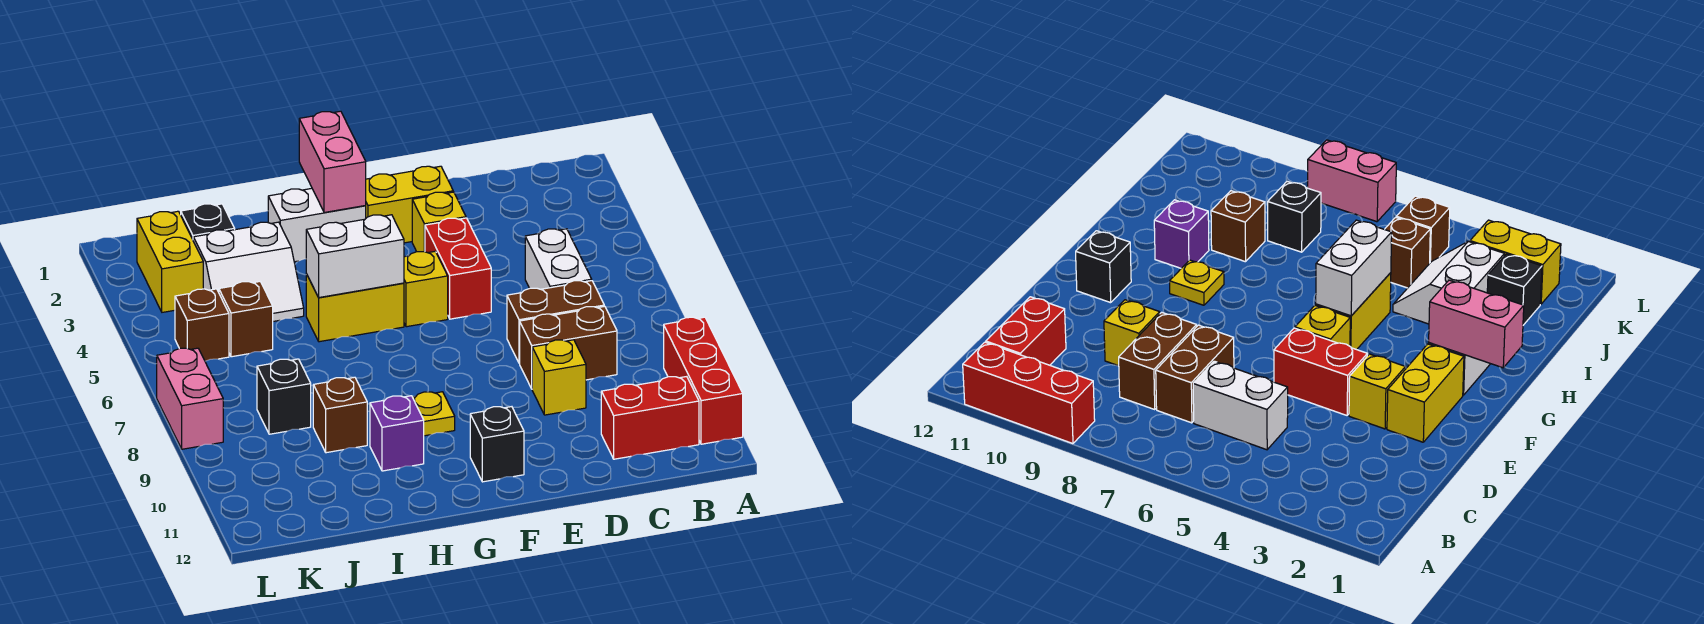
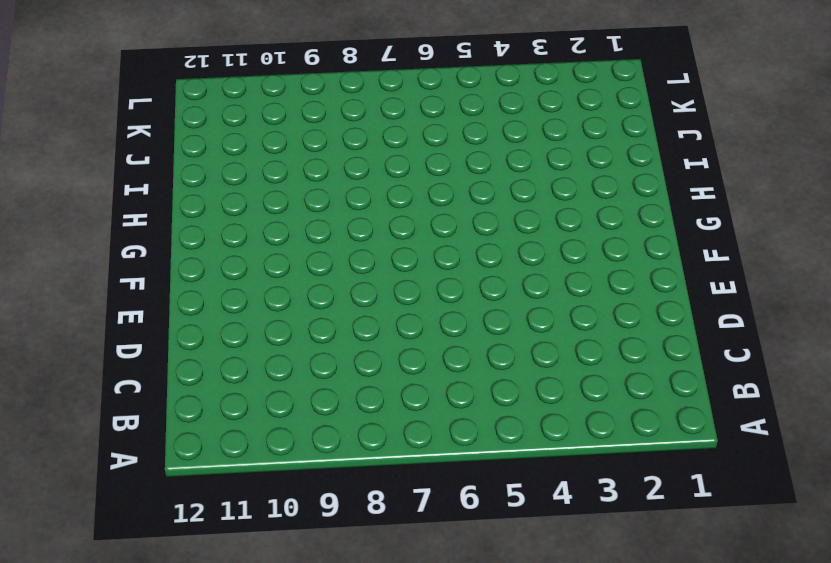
none -> red brick A9:A11 level 1
none -> red brick B11:C11 level 1
none -> white brick C5:C6 level 1

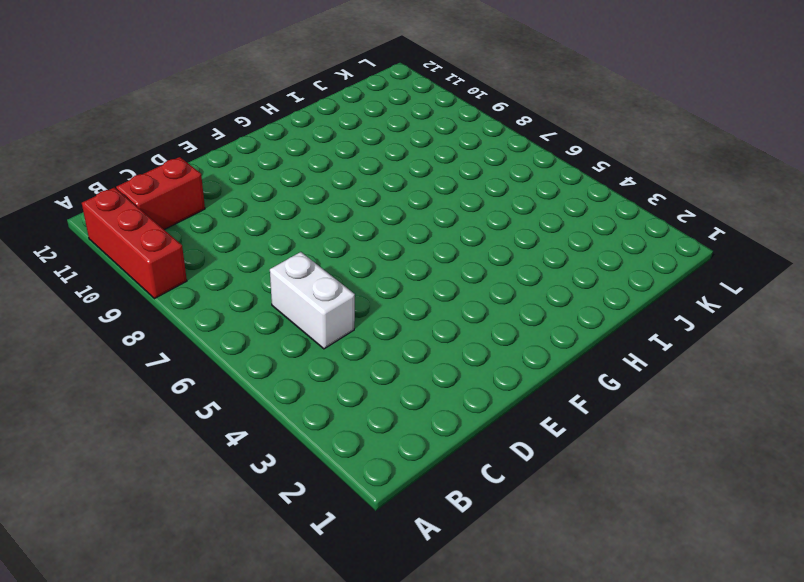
none -> brown brick C7:D7 level 1
none -> brown brick C8:D8 level 1
none -> yellow brick D9 level 1

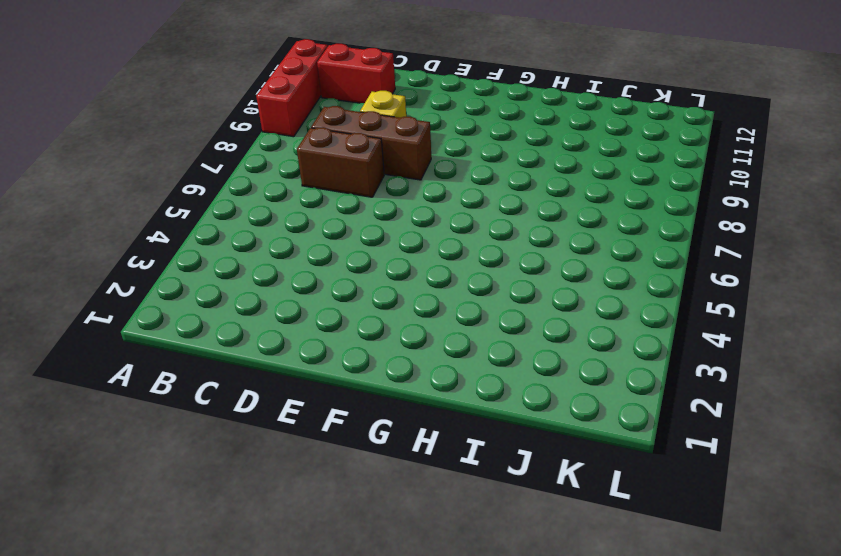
brown brick C8:E8 level 1 -> brown brick C8:D8 level 1
none -> white brick C5:C6 level 1
none -> yellow brick E2:F2 level 1
none -> yellow brick E3 level 1

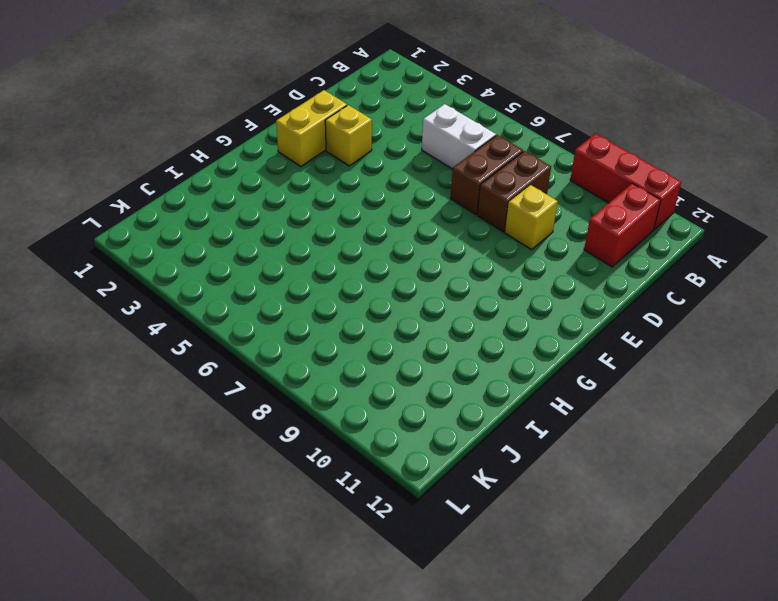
none -> red brick E4:E5 level 1
none -> yellow brick F5 level 1
none -> black brick F11 level 1

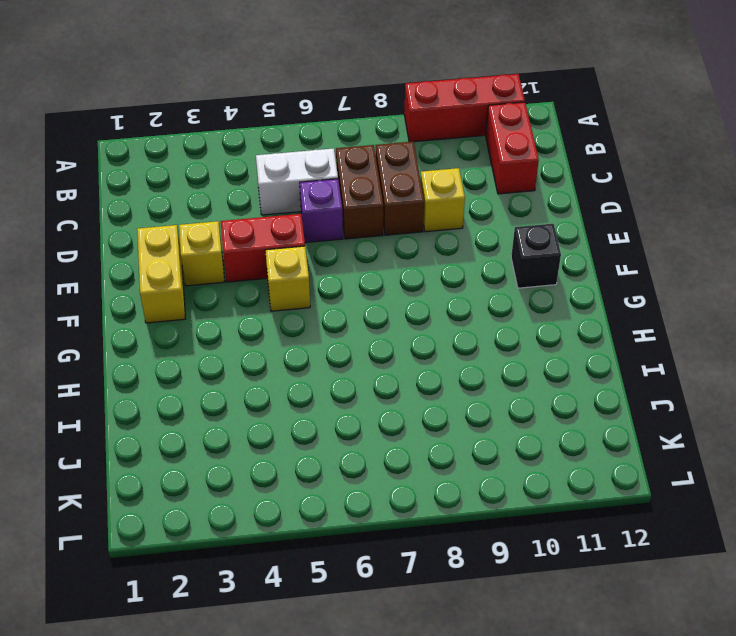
purple brick D6 level 1 -> purple brick H10 level 1
none -> white brick G2:H2 level 1
none -> yellow brick G5:H5 level 1
none -> yellow plate G9 level 1

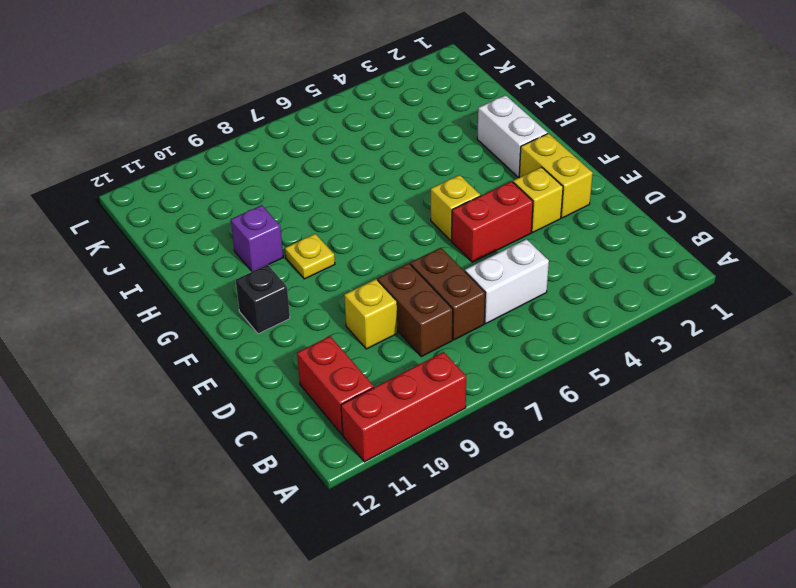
none -> yellow brick G5:H5 level 1
none -> white slope I3:J4 level 1 top 3
none -> brown brick I9 level 1

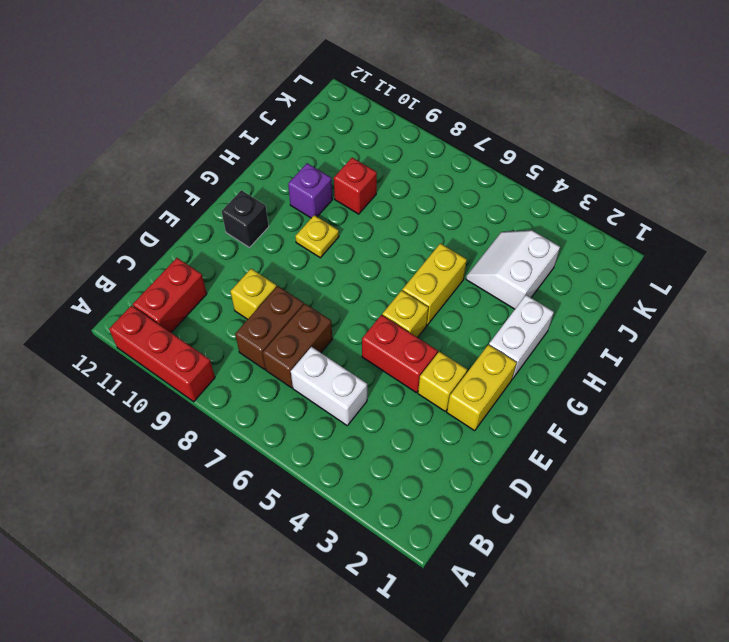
red brick I9 level 1 -> brown brick I9 level 1
none -> black brick J2 level 1
none -> brown brick J5 level 1
none -> black brick J8 level 1

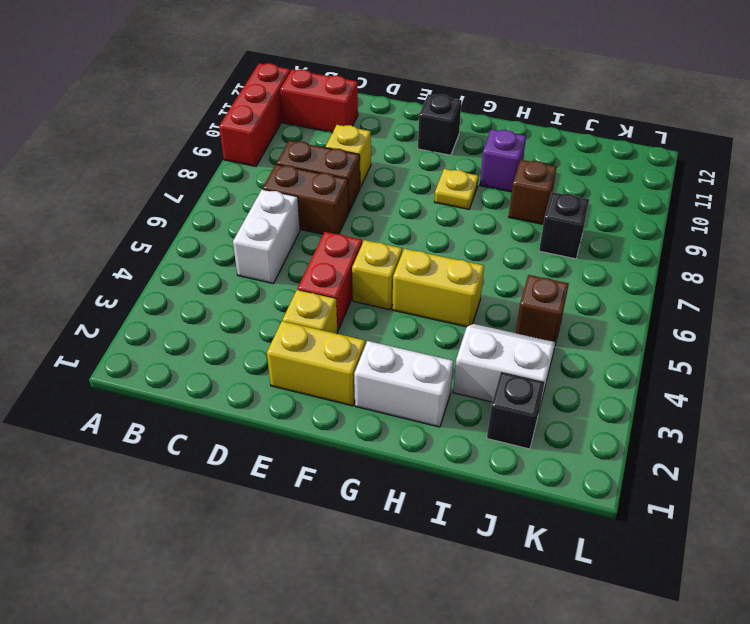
none -> yellow brick K2:K3 level 1
none -> brown brick K5 level 1
none -> pink brick L7:L8 level 1

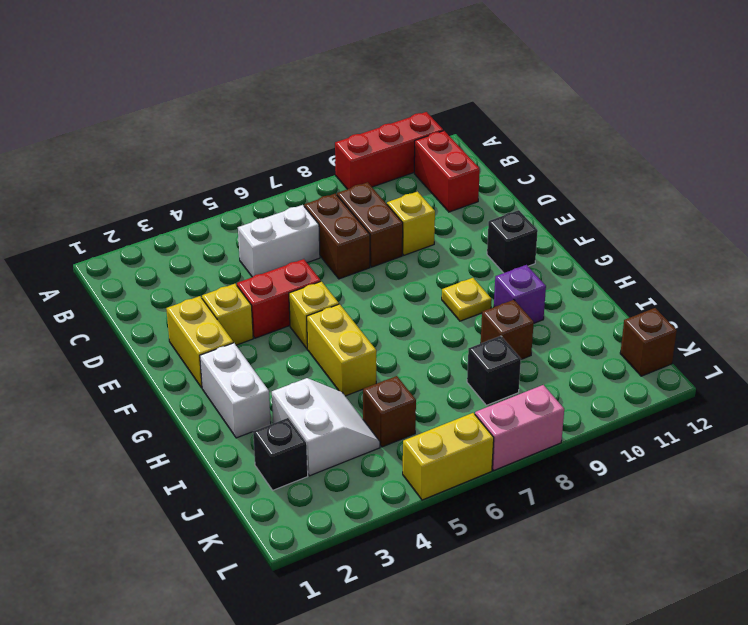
brown brick K12 level 1 -> brown brick K5 level 1
yellow brick L5:L6 level 1 -> yellow brick K2:K3 level 1
none -> pink brick G1:G2 level 2
none -> white brick G5:H5 level 2

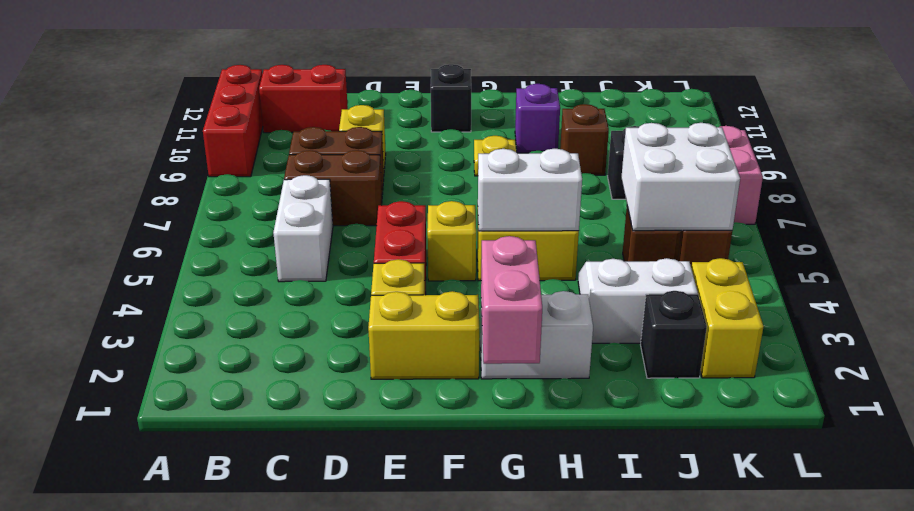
white brick J5:K6 level 2 -> none

